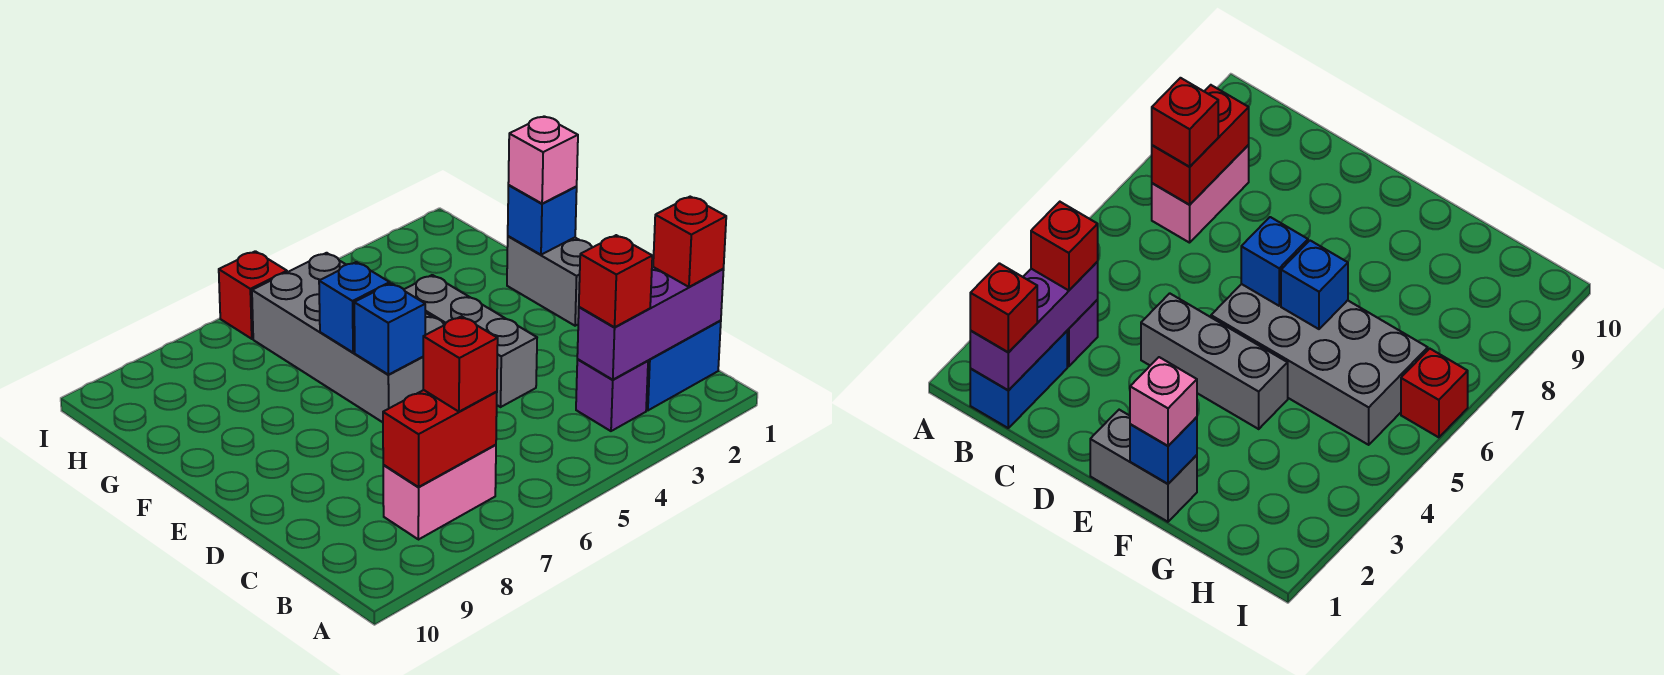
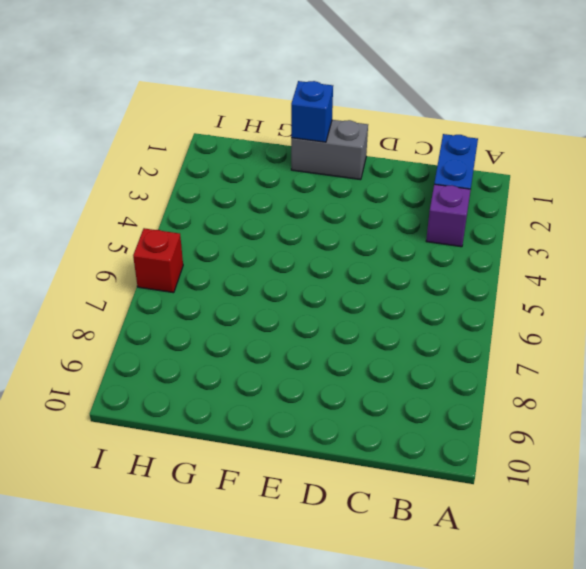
none -> pink brick B7:B8 level 1
none -> grey brick D4:F4 level 1
none -> grey brick E5:H6 level 1

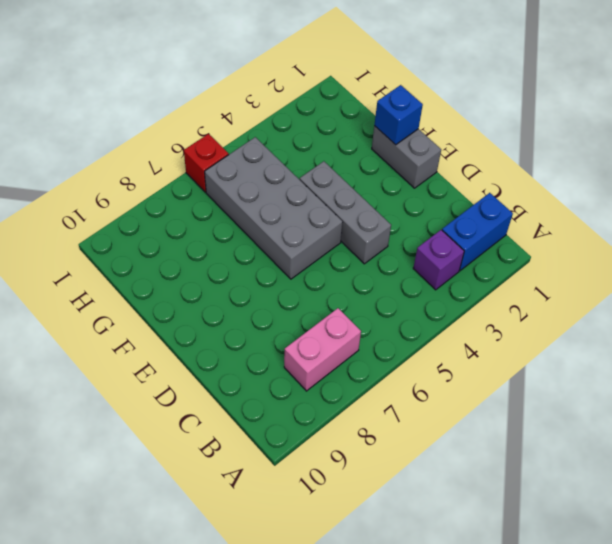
none -> purple brick B1:B3 level 2
none -> red brick B7:B8 level 2
none -> blue brick E6 level 2

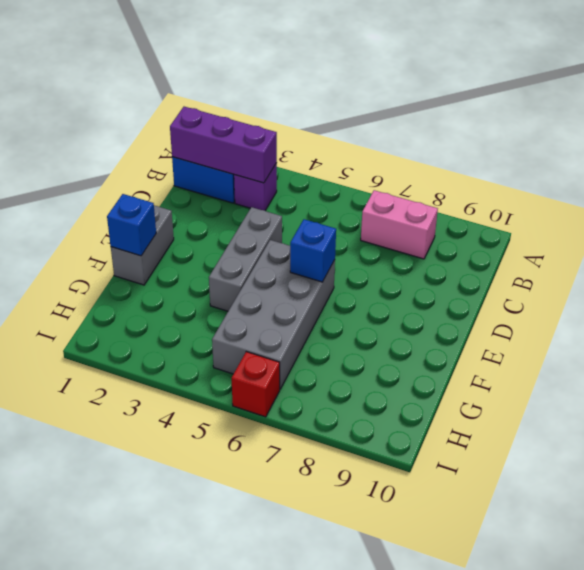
none -> red brick B7:B8 level 2
none -> blue brick F6 level 2
none -> red brick B1 level 3

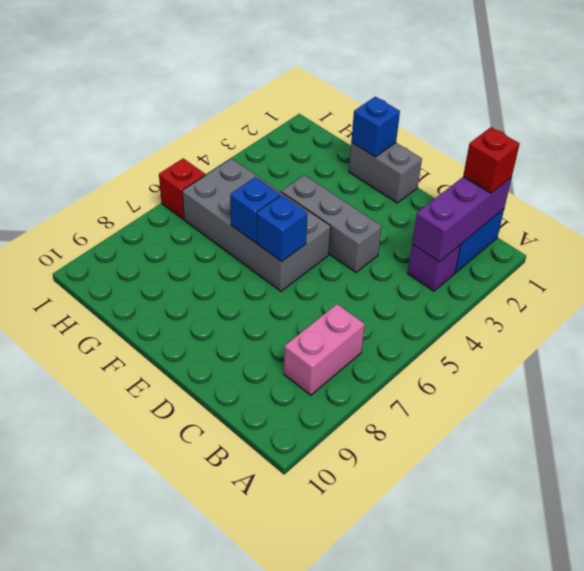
none -> red brick B7:B8 level 2
none -> red brick B3 level 3
none -> red brick B7 level 3

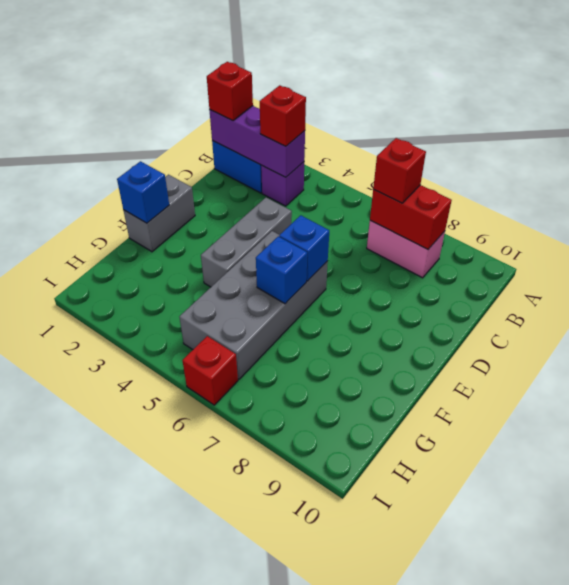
none -> pink brick F1 level 3

